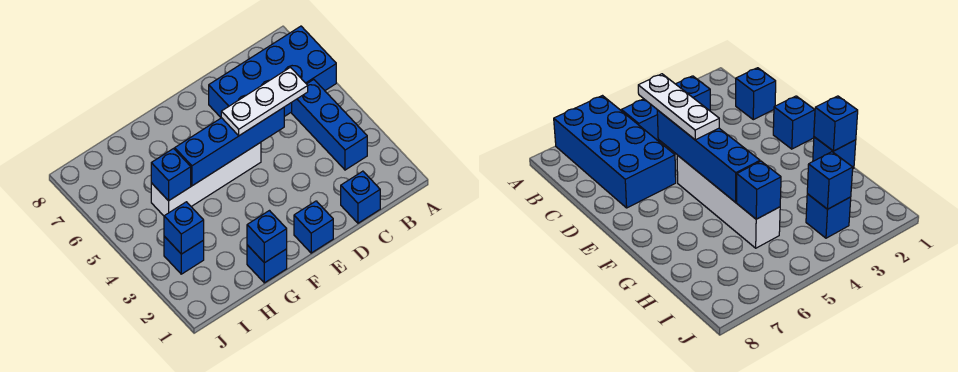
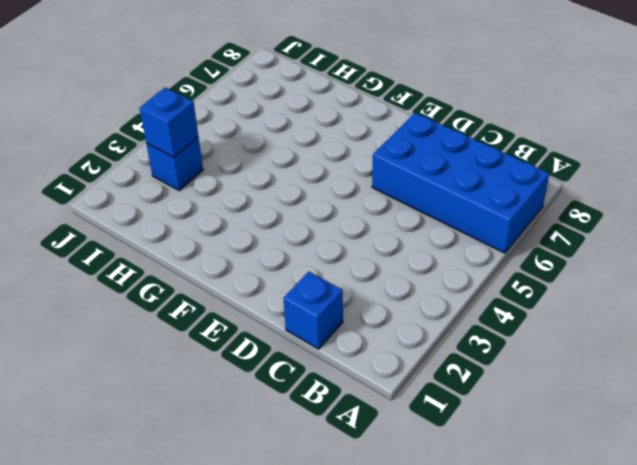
none -> blue brick B3:B5 level 1
none -> blue brick E1 level 1
none -> white brick E5:H5 level 1

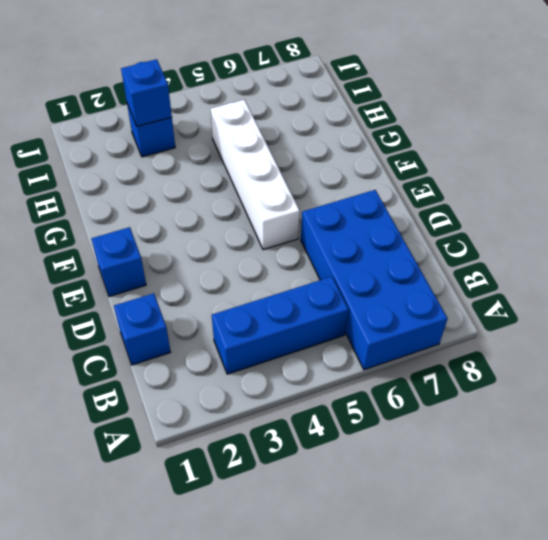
none -> blue brick G1 level 1
none -> blue brick D5:G5 level 2
none -> blue brick G1 level 2

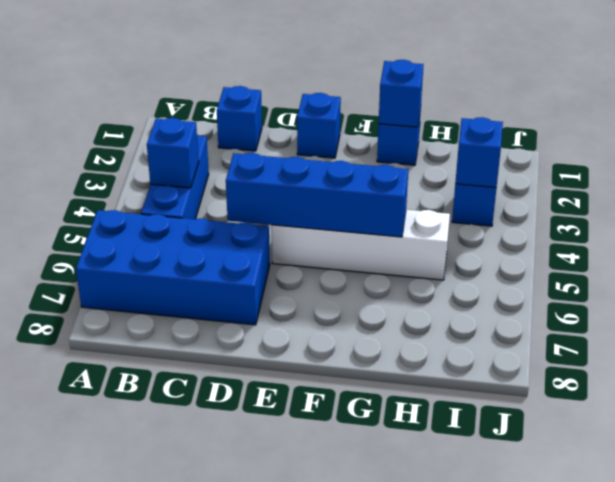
blue brick B4 level 2 -> blue brick H5 level 2
none -> white plate C5:E5 level 3

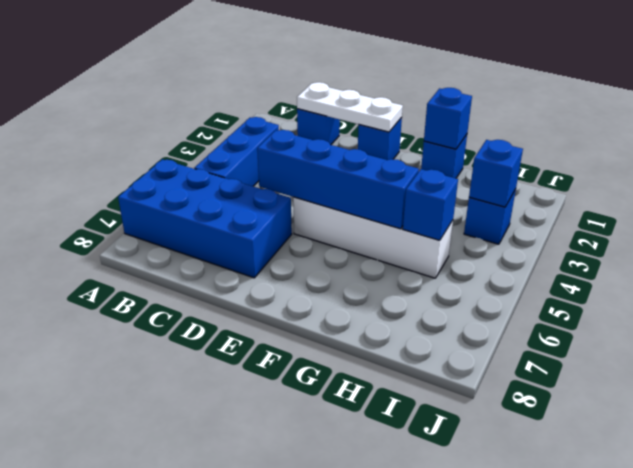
white plate C1:E1 level 2 -> white plate C5:E5 level 3

